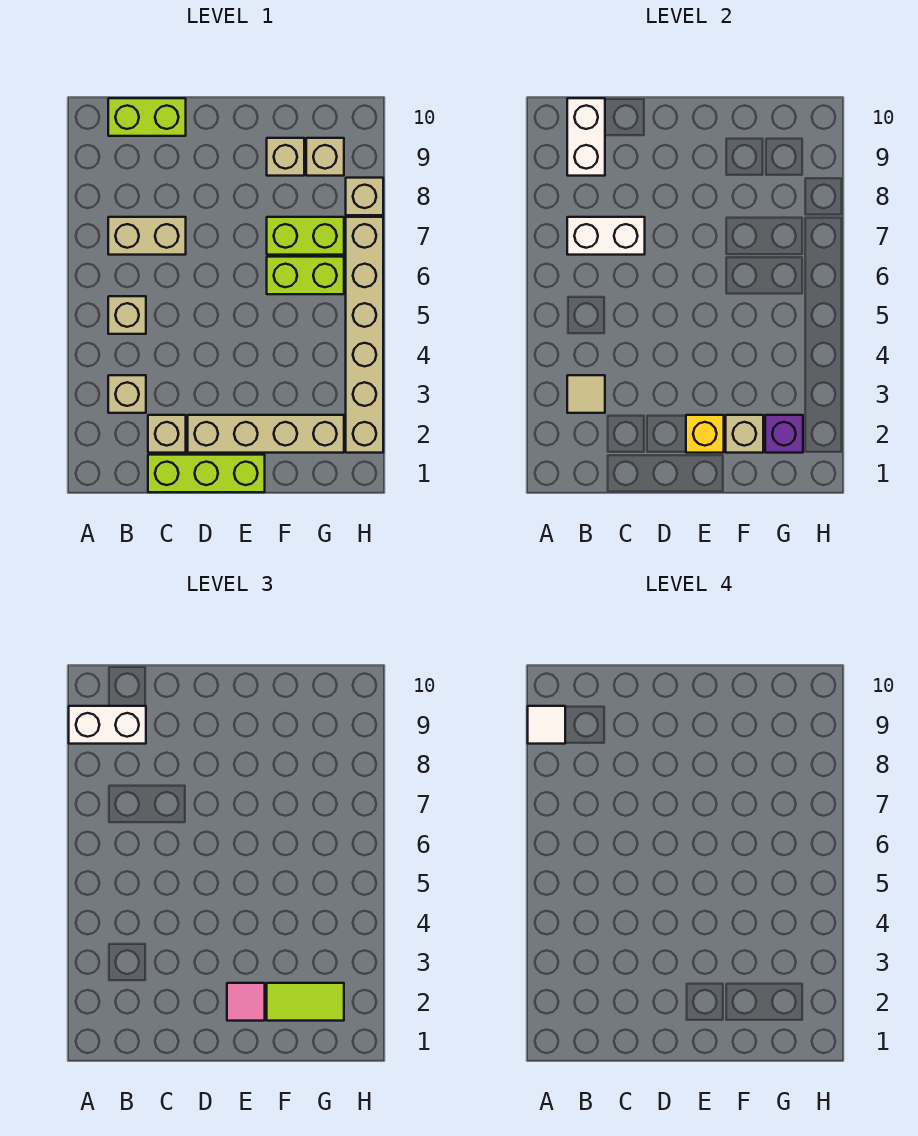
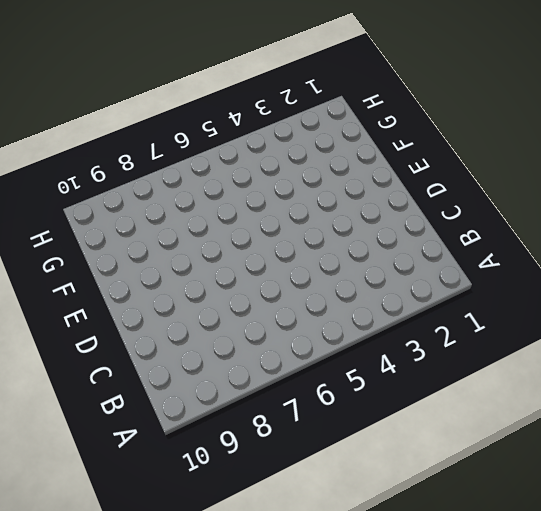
none -> tan brick B3 level 1
none -> tan brick B5 level 1
none -> tan brick B7:C7 level 1

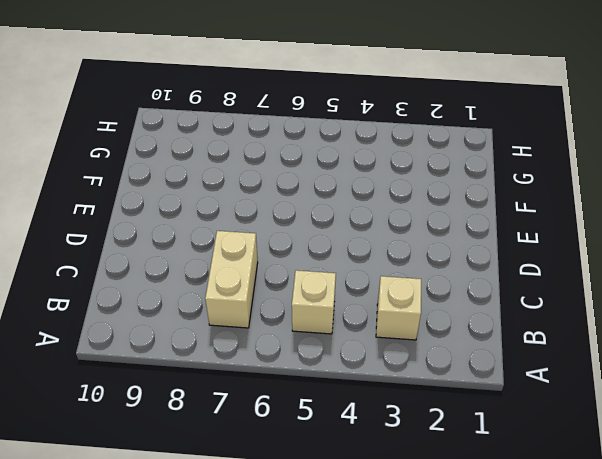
none -> lime brick B10:C10 level 1
none -> lime brick C1:E1 level 1
none -> tan brick C2 level 1

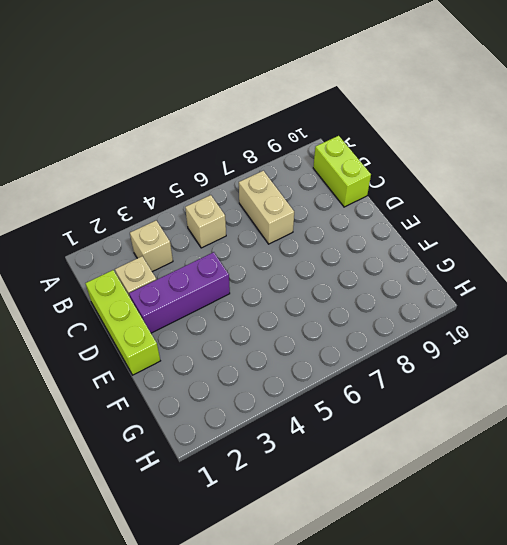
purple brick D2:D4 level 1 -> tan brick D2:G2 level 1
none -> lime brick F6:G6 level 1
none -> lime brick F7:G7 level 1
none -> tan brick F9 level 1

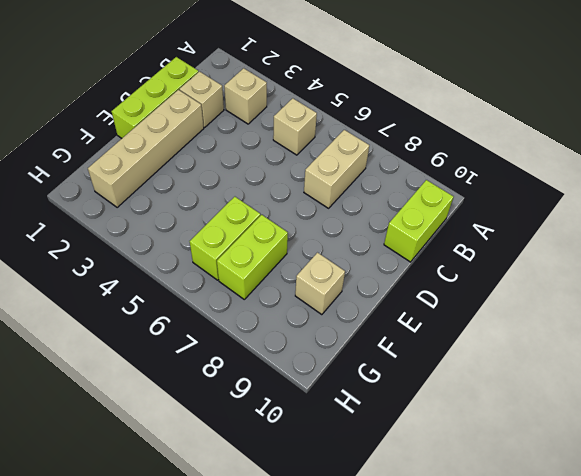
none -> tan brick G9 level 1
none -> tan brick H2:H7 level 1
none -> tan brick H8 level 1

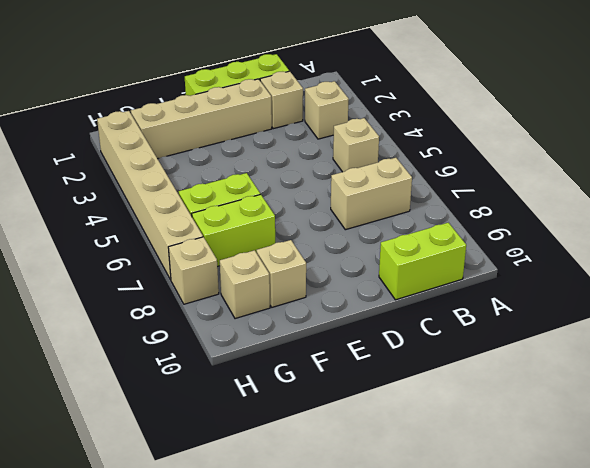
none -> tan tile B3 level 2
none -> white brick B7:C7 level 2
none -> white brick B9:B10 level 2

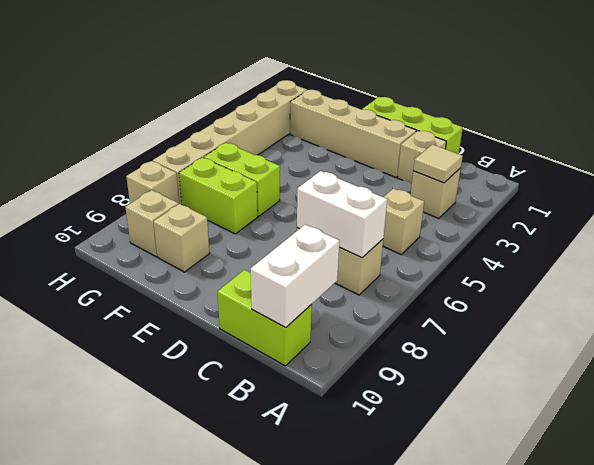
none -> yellow brick E2 level 2
none -> tan brick F2 level 2
none -> purple brick G2 level 2

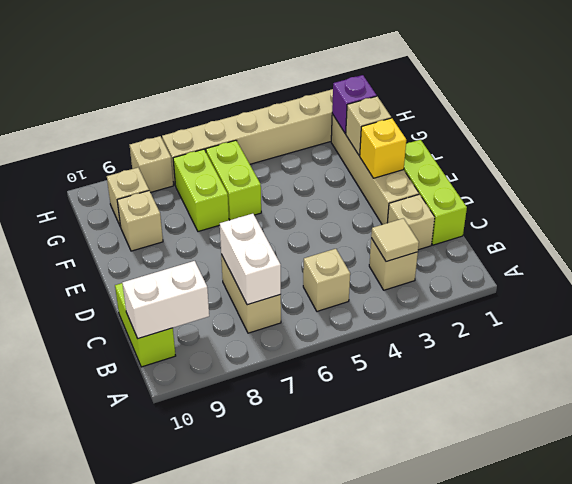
none -> white brick A9:B9 level 3
none -> pink tile E2 level 3
none -> lime tile F2:G2 level 3

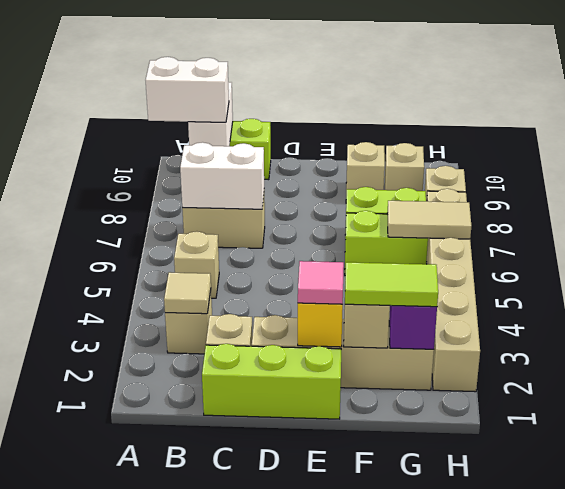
tan tile G6:H6 level 2 -> none
none -> white tile A9 level 4

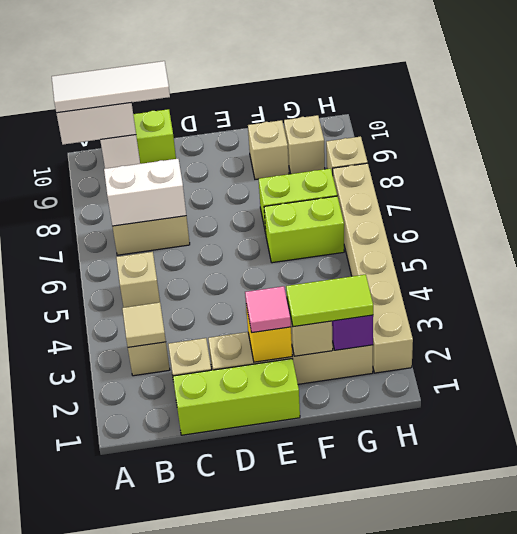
white tile A9:C9 level 4 -> white tile A9 level 4

